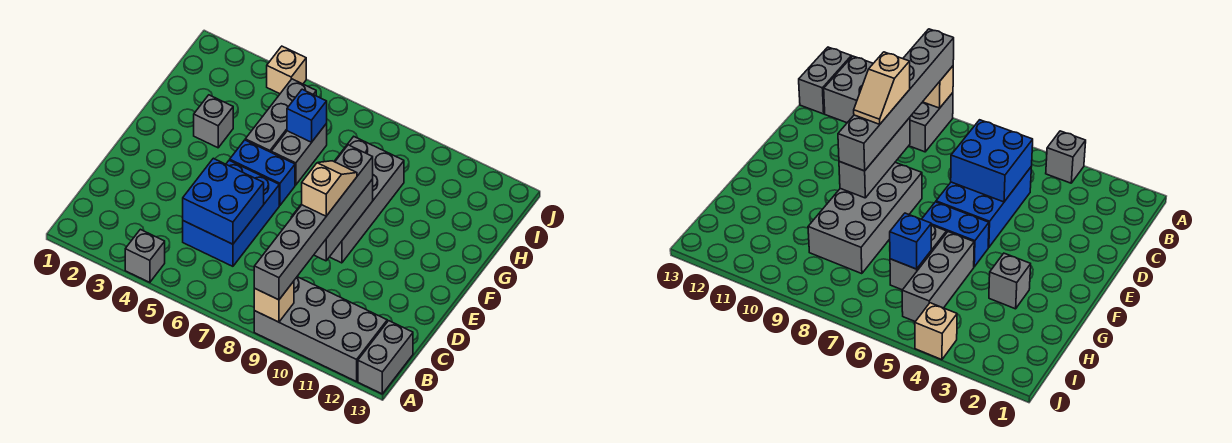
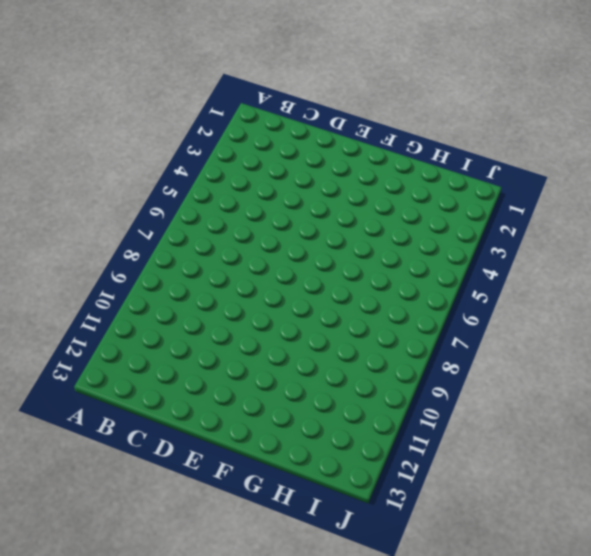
none -> grey brick A4 level 1
none -> grey brick A9:B12 level 1
none -> grey brick A13:B13 level 1

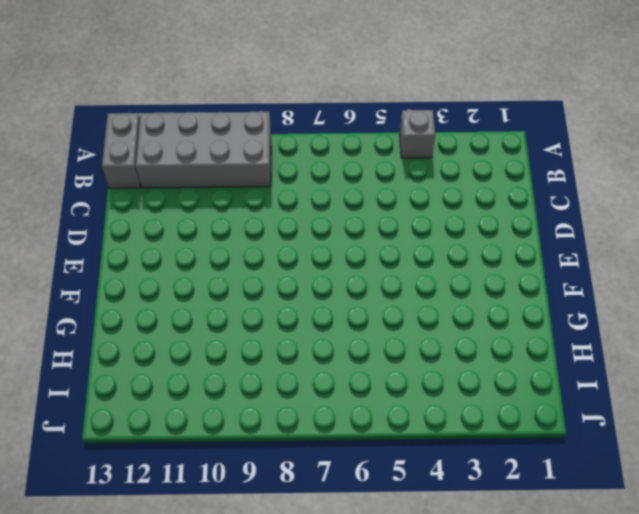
none -> blue brick C5:E6 level 1
none -> grey brick E8:H9 level 1
none -> blue brick F5:F6 level 1

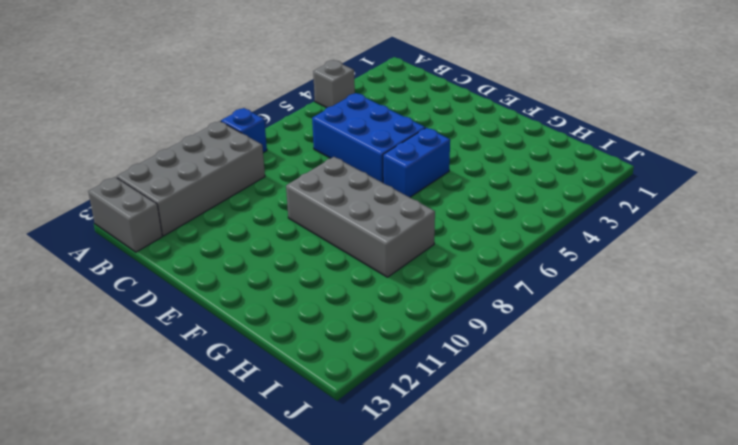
blue brick A8 level 1 -> blue brick H6 level 2
none -> grey brick G3 level 1
none -> grey brick G5:I5 level 1
none -> grey brick G6:H6 level 1

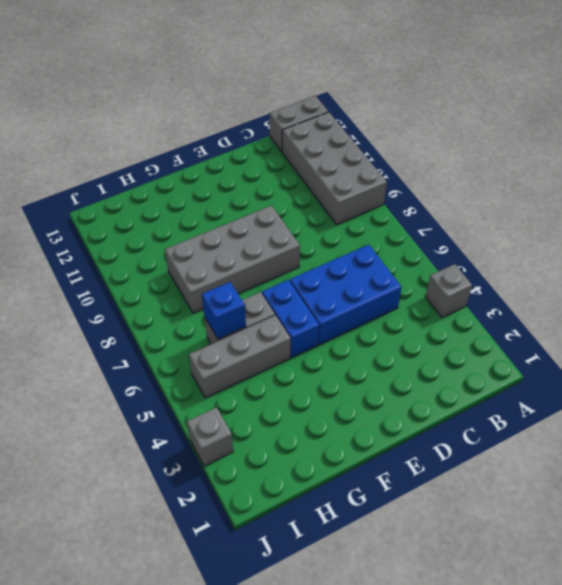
grey brick J3 level 1 -> grey brick G3 level 1
none -> tan brick J4 level 1
none -> tan brick A9 level 2
none -> blue brick C5:D6 level 2

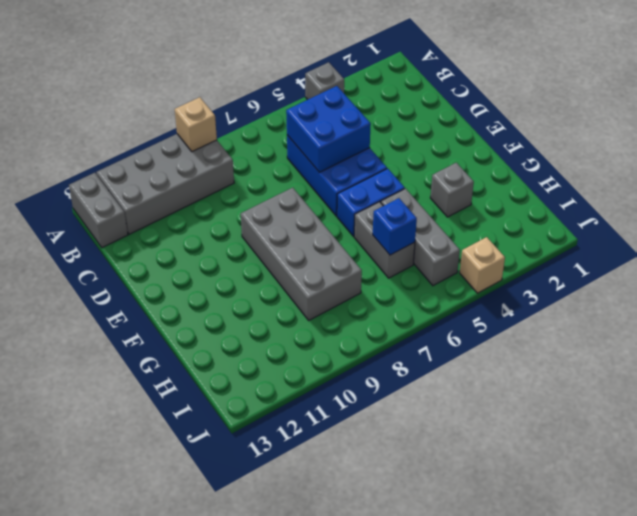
none -> grey brick D9:F9 level 2
none -> grey brick A9:F9 level 3
none -> tan slope D9:E9 level 4 top D

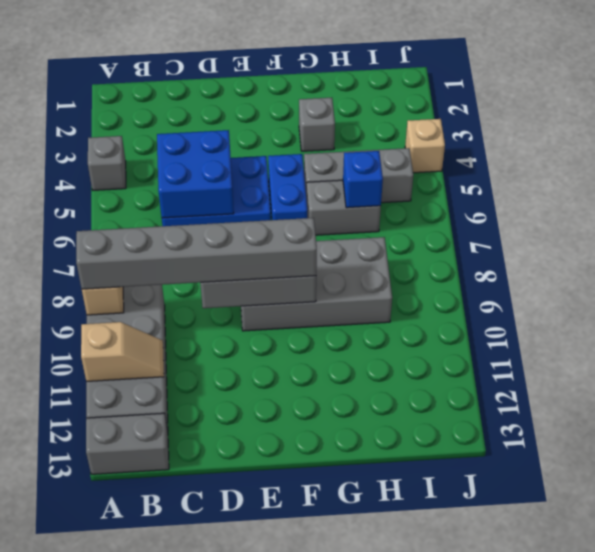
tan slope A11:B11 level 2 top A -> tan slope D9:E9 level 4 top D

